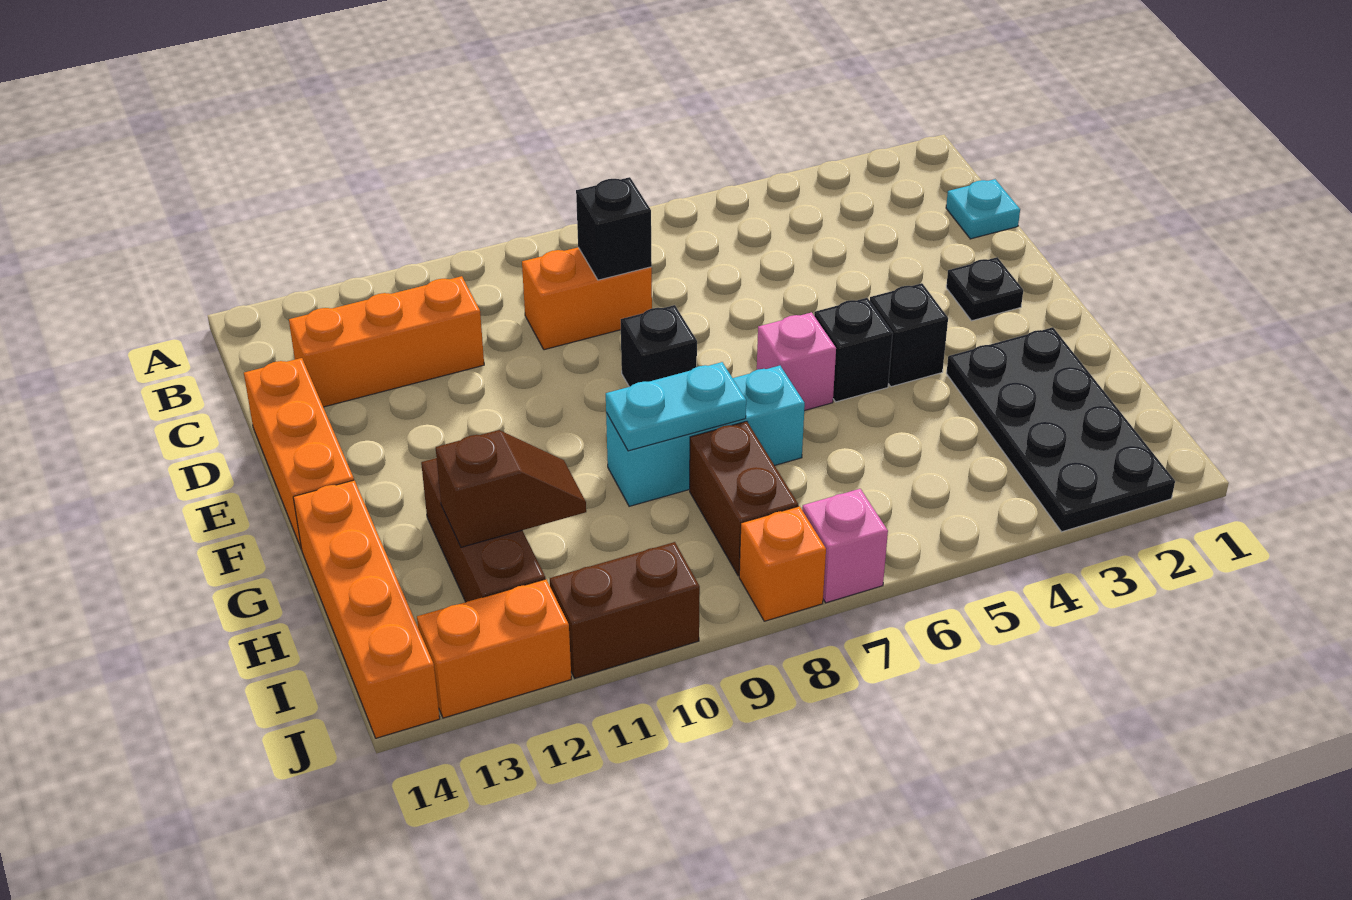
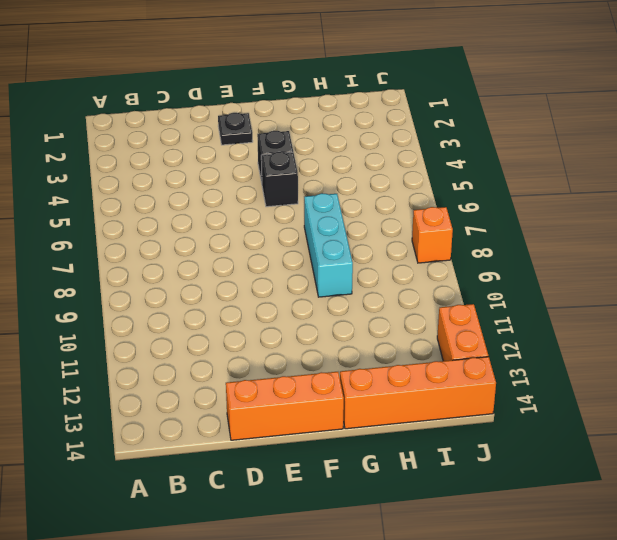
none -> cyan plate C1 level 1
none -> orange brick C8:C9 level 1
none -> orange brick C11:C13 level 1

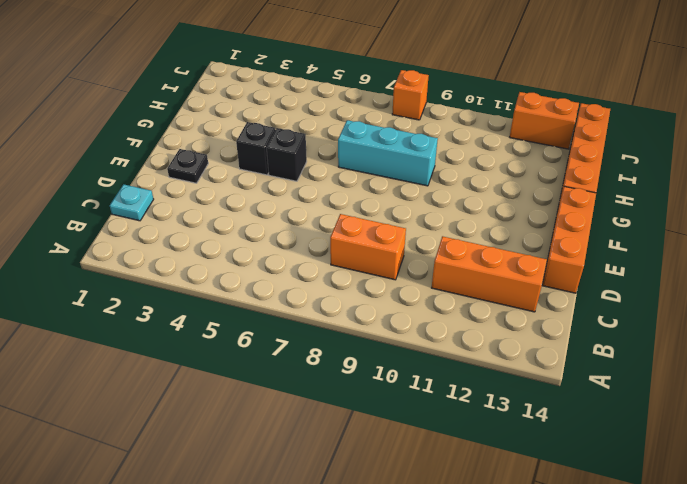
none -> black brick E8 level 1
none -> pink brick F6 level 1
none -> black plate G2:J3 level 1

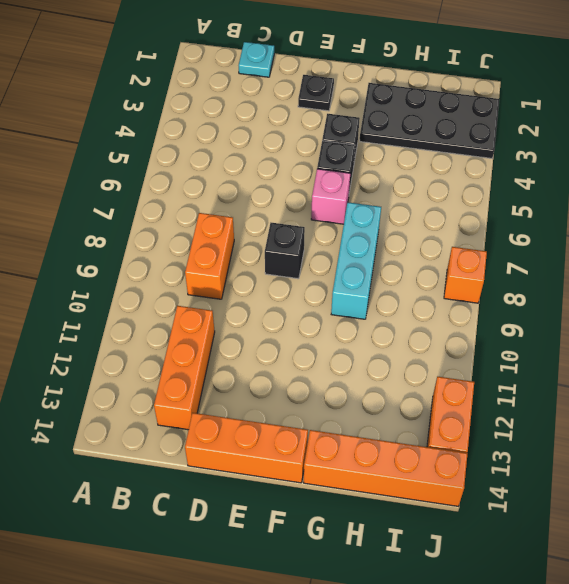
none -> brown brick G12:I12 level 1
none -> brown brick H8:I8 level 1
none -> pink brick J7 level 1

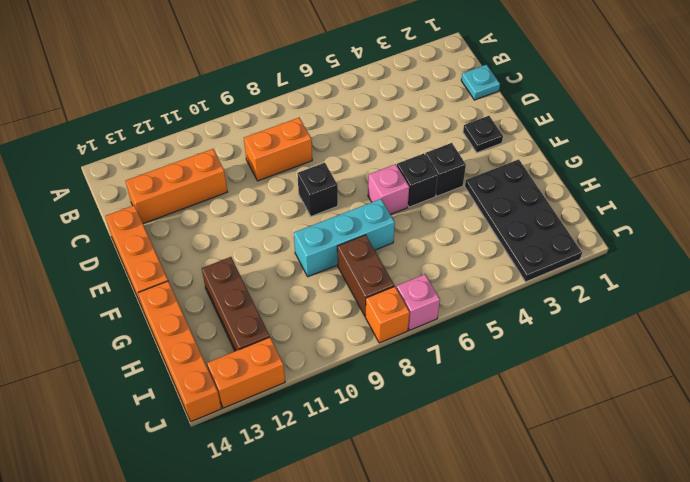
none -> brown brick J10:J11 level 1
none -> black brick C8 level 2
none -> cyan plate G8:G9 level 2

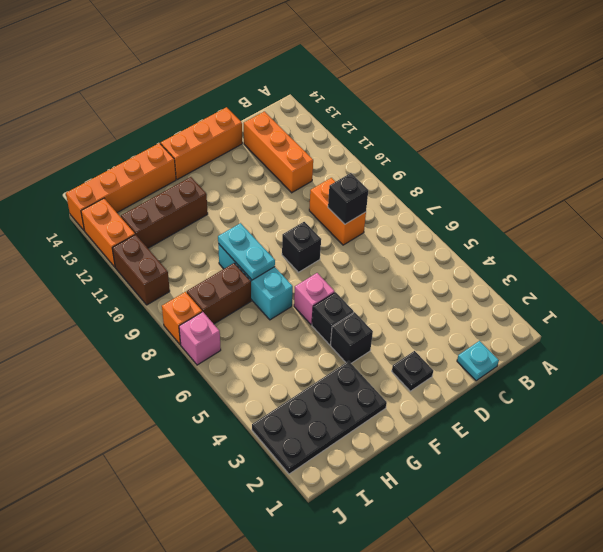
none -> brown slope H11:H12 level 2 top 12

